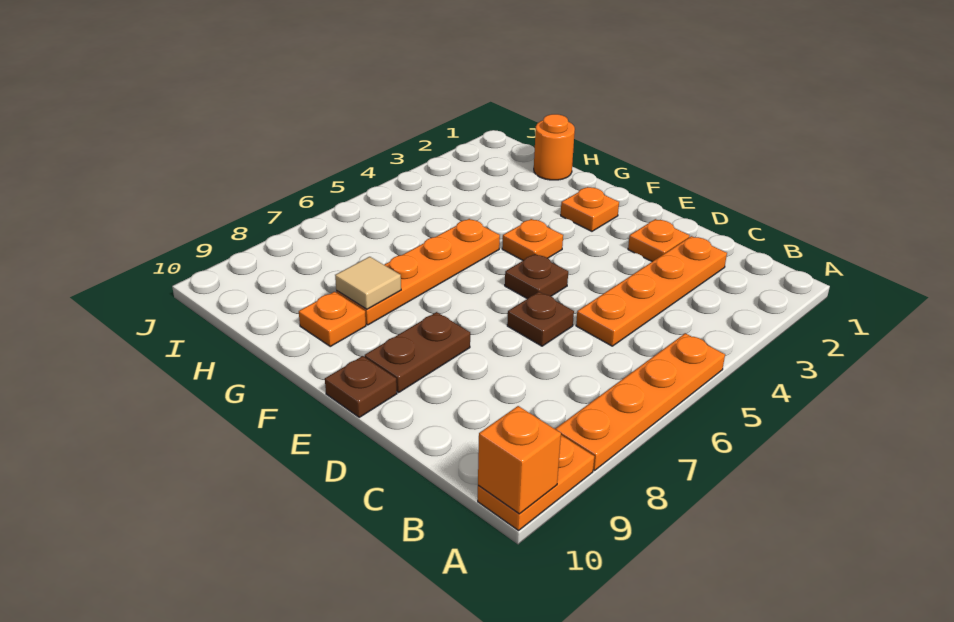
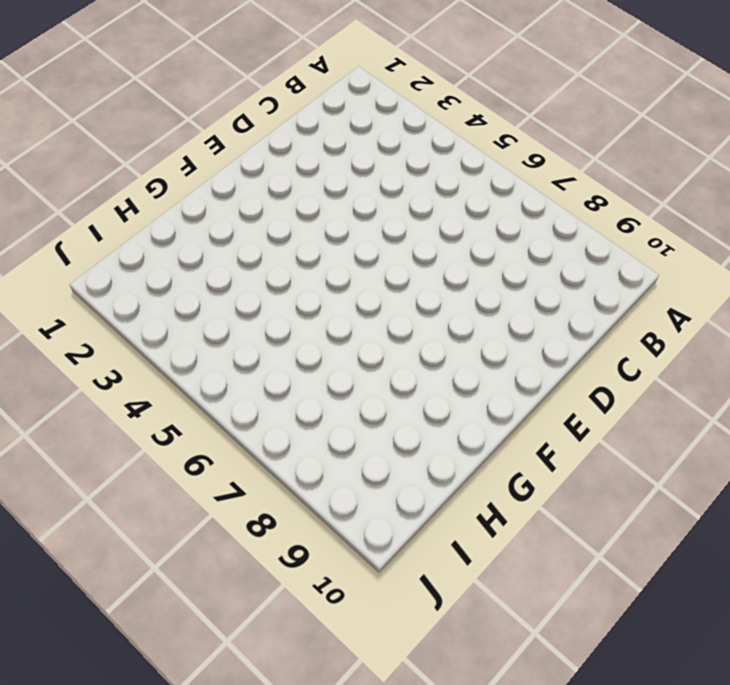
none -> orange plate A5:A8 level 1
none -> orange plate A9:A10 level 1
none -> orange plate C2:C5 level 1

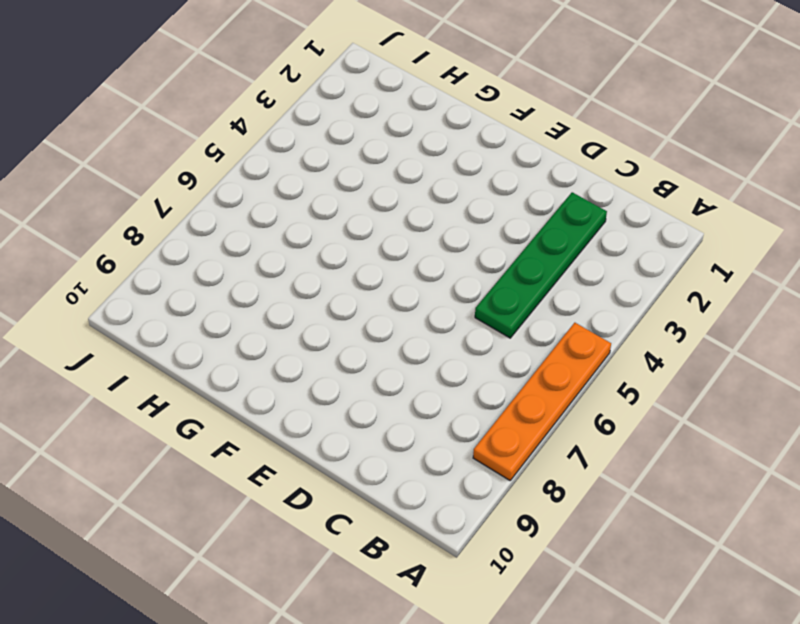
green plate C2:C5 level 1 -> orange plate C2:C5 level 1
none -> orange plate A9:A10 level 1
none -> orange plate D2 level 1
none -> brown plate D6 level 1

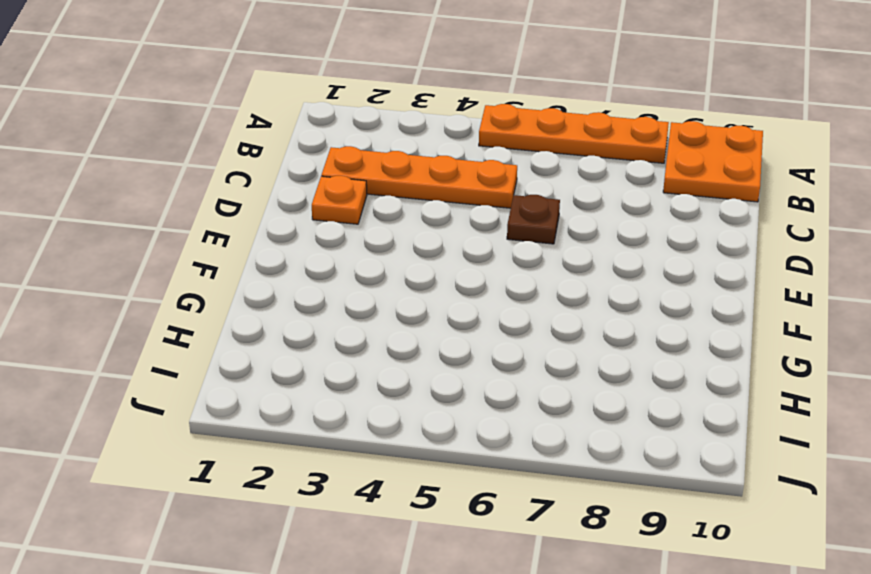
orange plate A9:B10 level 1 -> orange plate A9:A10 level 1
none -> brown plate E5 level 1
none -> brown plate E8:E9 level 1
none -> brown plate E10 level 1

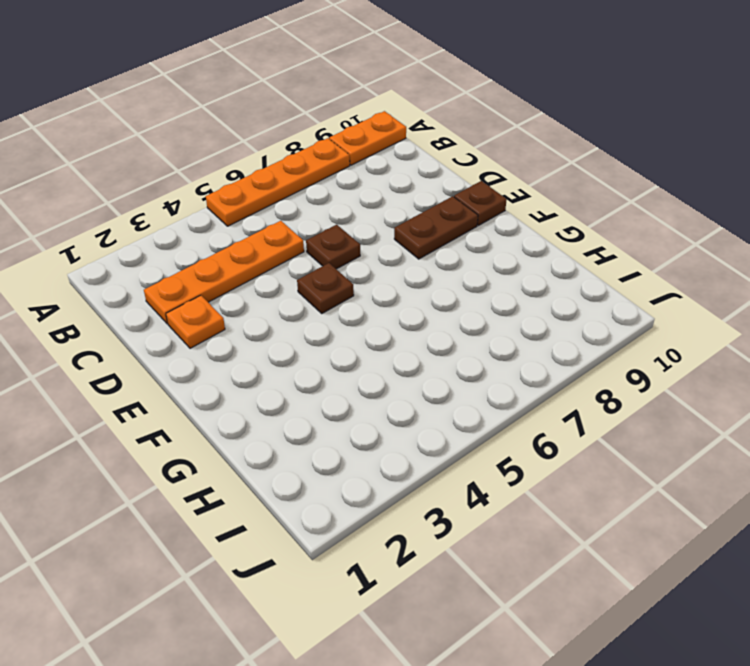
none -> orange plate F2 level 1
none -> orange plate F4 level 1
none -> orange plate G5:G8 level 1

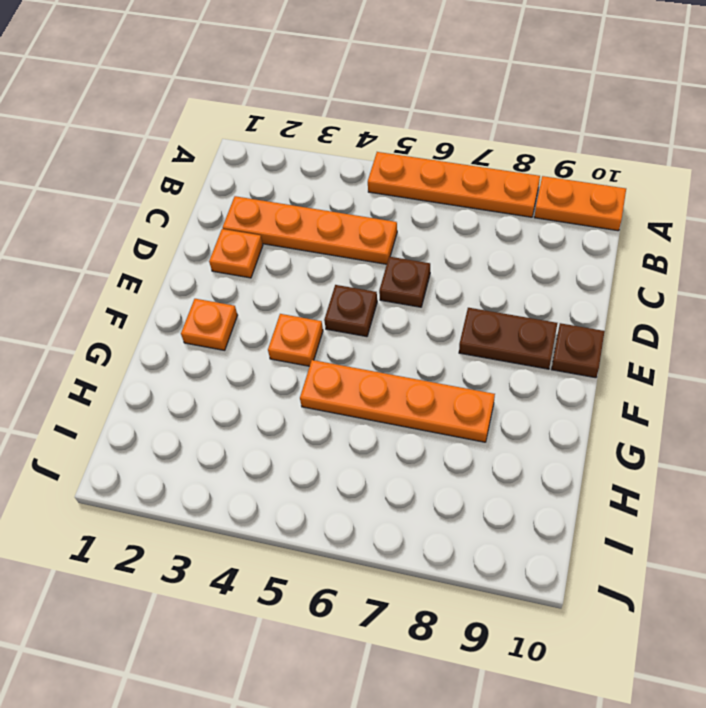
none -> orange plate G9 level 1
none -> orange round brick H1 level 1
none -> orange brick A10 level 2

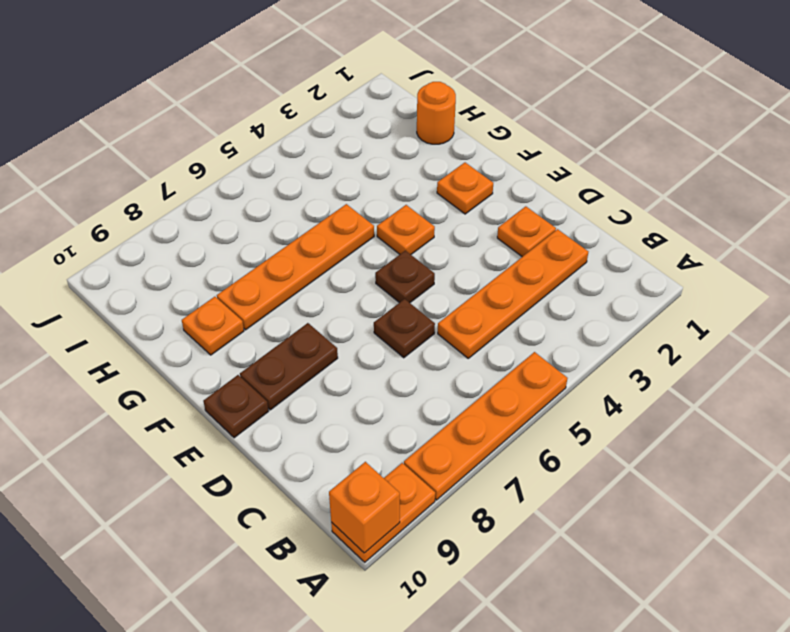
none -> tan tile G8 level 2

